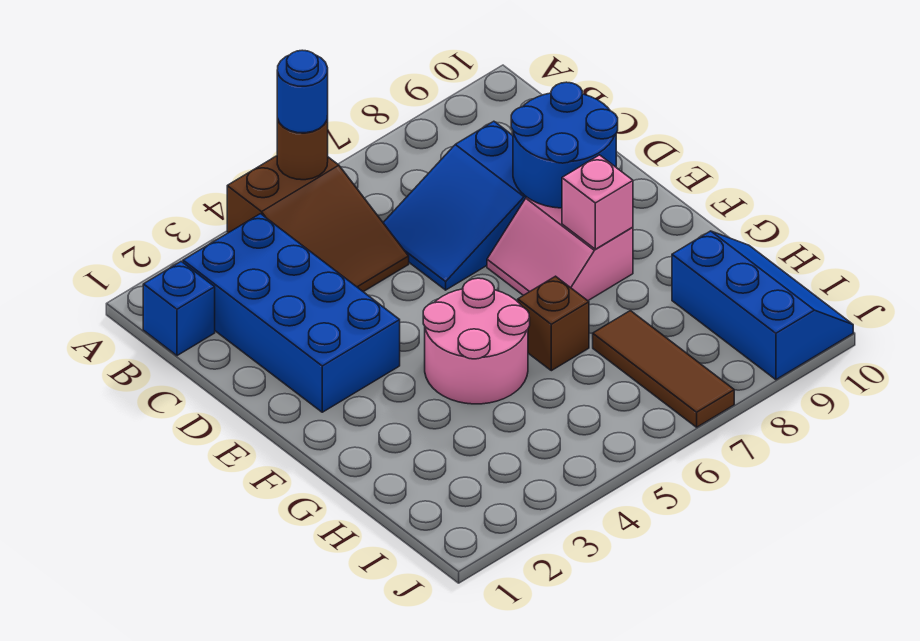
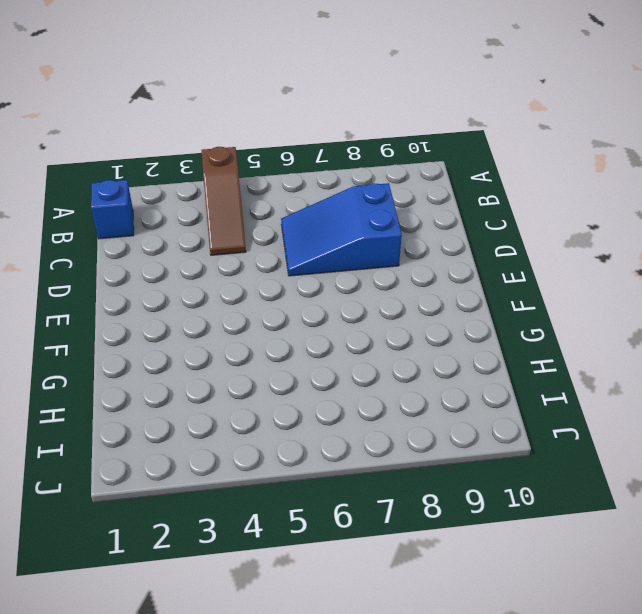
brown slope A4:C4 level 1 top A -> brown slope A4:C5 level 1 top A
none -> blue brick B2:E3 level 1
none -> pink slope E7:F8 level 1 top 8
none -> pink round brick F4:G5 level 1

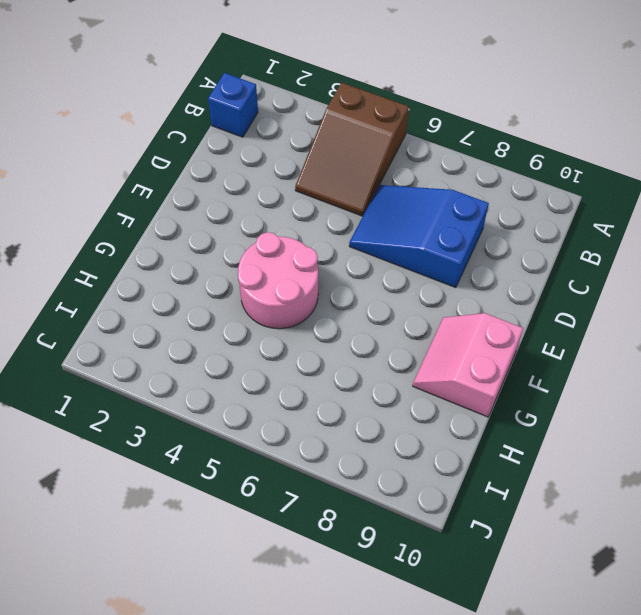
pink slope F9:G10 level 1 top 10 -> pink slope E7:F8 level 1 top 8
none -> blue brick B2:E3 level 1
none -> brown brick G6 level 1
none -> brown tile H7:J7 level 1

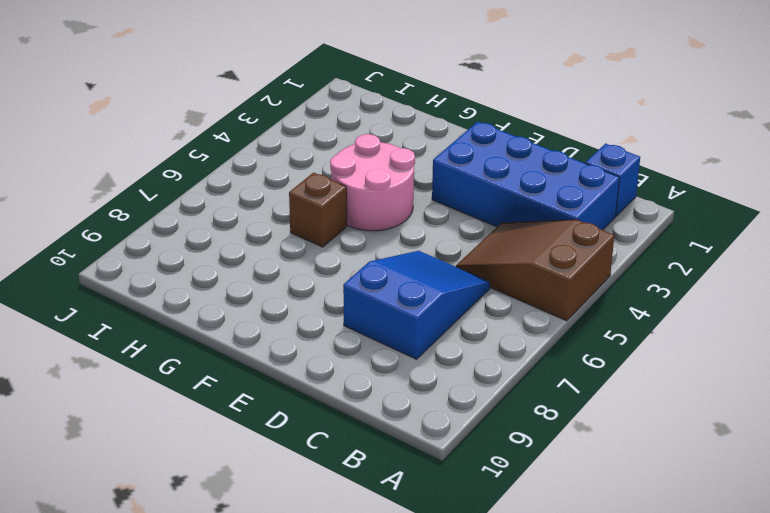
none -> pink slope E7:F8 level 1 top 8
none -> brown tile H7:J7 level 1
none -> blue slope H9:J10 level 1 top 9

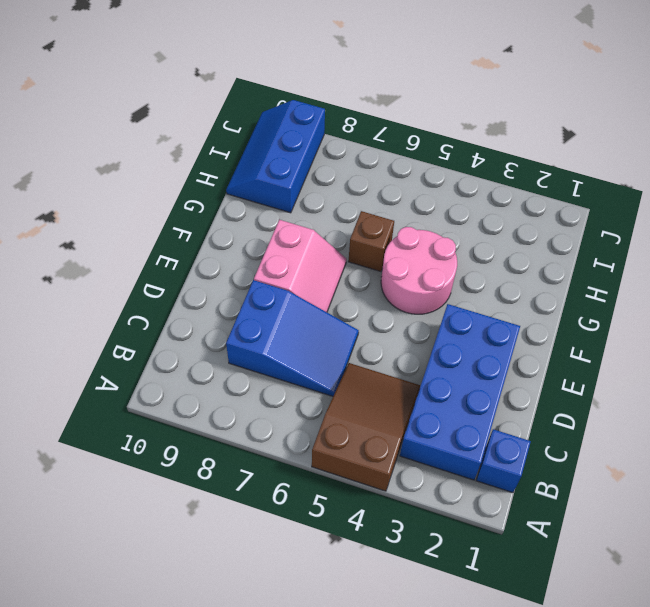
none -> brown tile H7:J7 level 1
none -> brown round brick A5 level 2
none -> blue round brick D8:E9 level 2

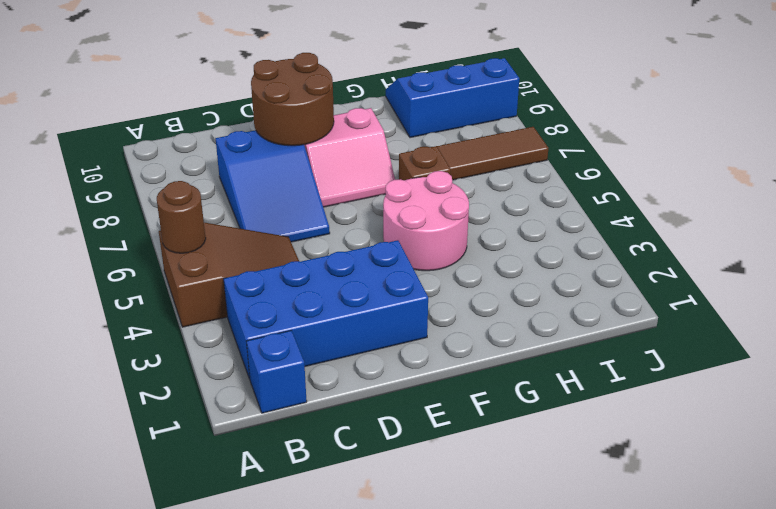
brown round brick D8:E9 level 2 -> blue round brick D8:E9 level 2
none -> pink brick F8 level 2
none -> blue round brick A5 level 3

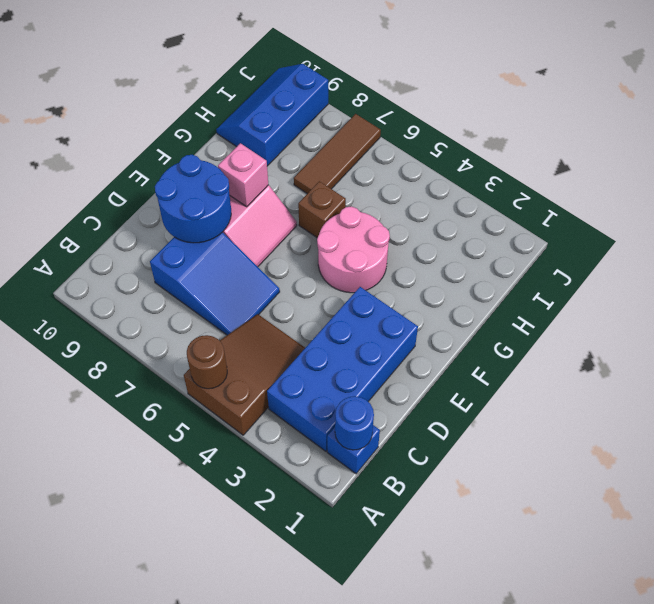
blue round brick B1 level 2 -> blue round brick A5 level 3

